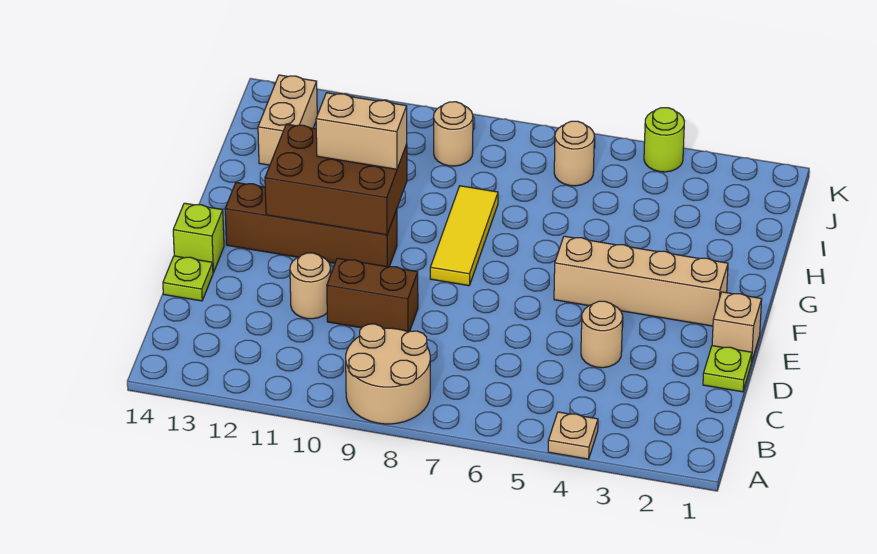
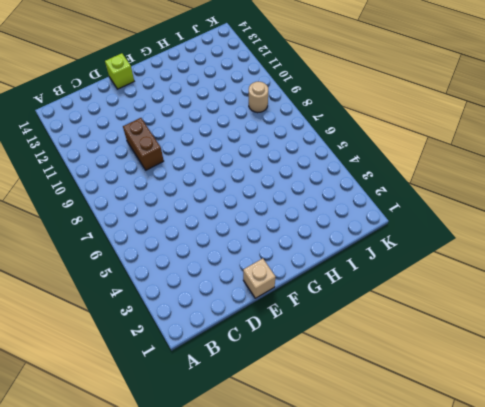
none -> tan plate A4 level 1
none -> tan round brick A8:B9 level 1
none -> lime plate D1 level 1

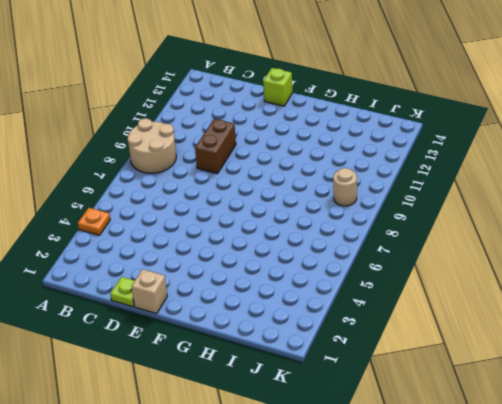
orange plate A4 level 1 -> tan plate A4 level 1
none -> tan round brick D4 level 1
none -> tan round brick D11 level 1
none -> lime plate D14 level 1

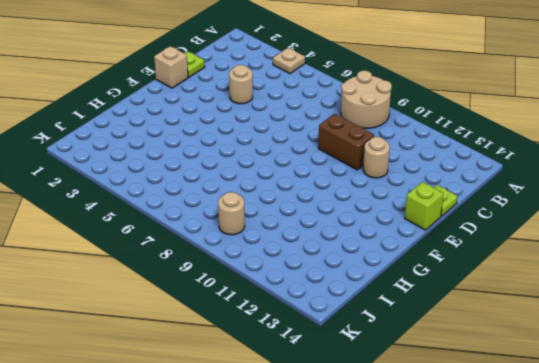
none -> tan brick F2:F5 level 1
none -> yellow tile F8:H8 level 1
none -> brown brick F10:F13 level 1

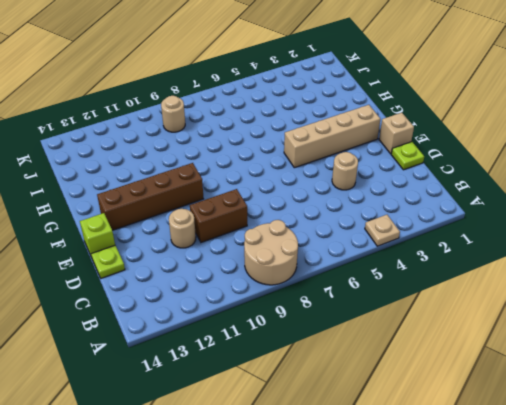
none -> yellow tile F8:H8 level 1
none -> tan brick I13:J13 level 1
none -> tan round brick J6 level 1

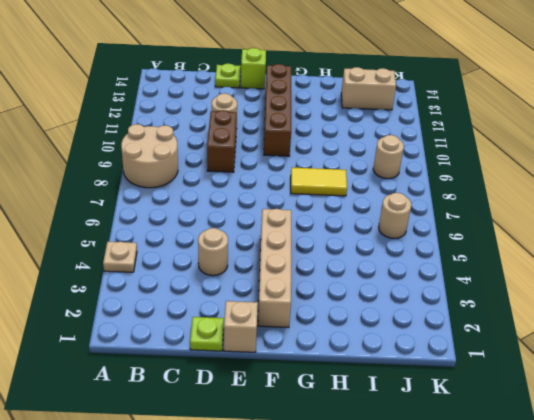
yellow tile G8:H8 level 1 -> yellow tile F8:H8 level 1
none -> lime round brick K4 level 1
none -> brown brick F10:G12 level 2
none -> tan brick G10:G11 level 3

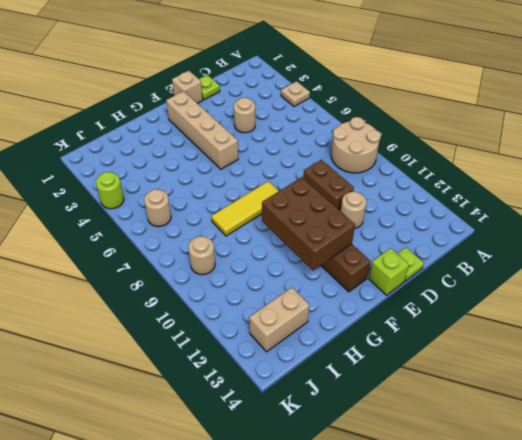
none -> tan brick G10:G11 level 3

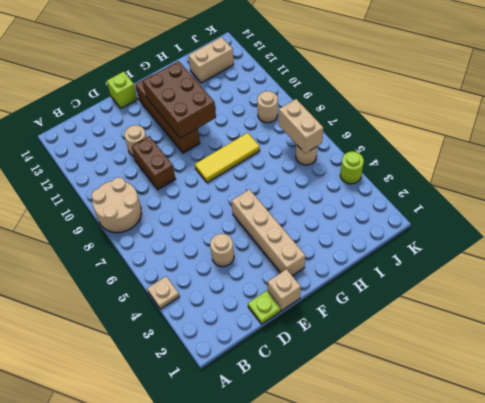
tan brick J6:J7 level 2 -> tan brick G10:G11 level 3
none -> lime plate D14 level 1

